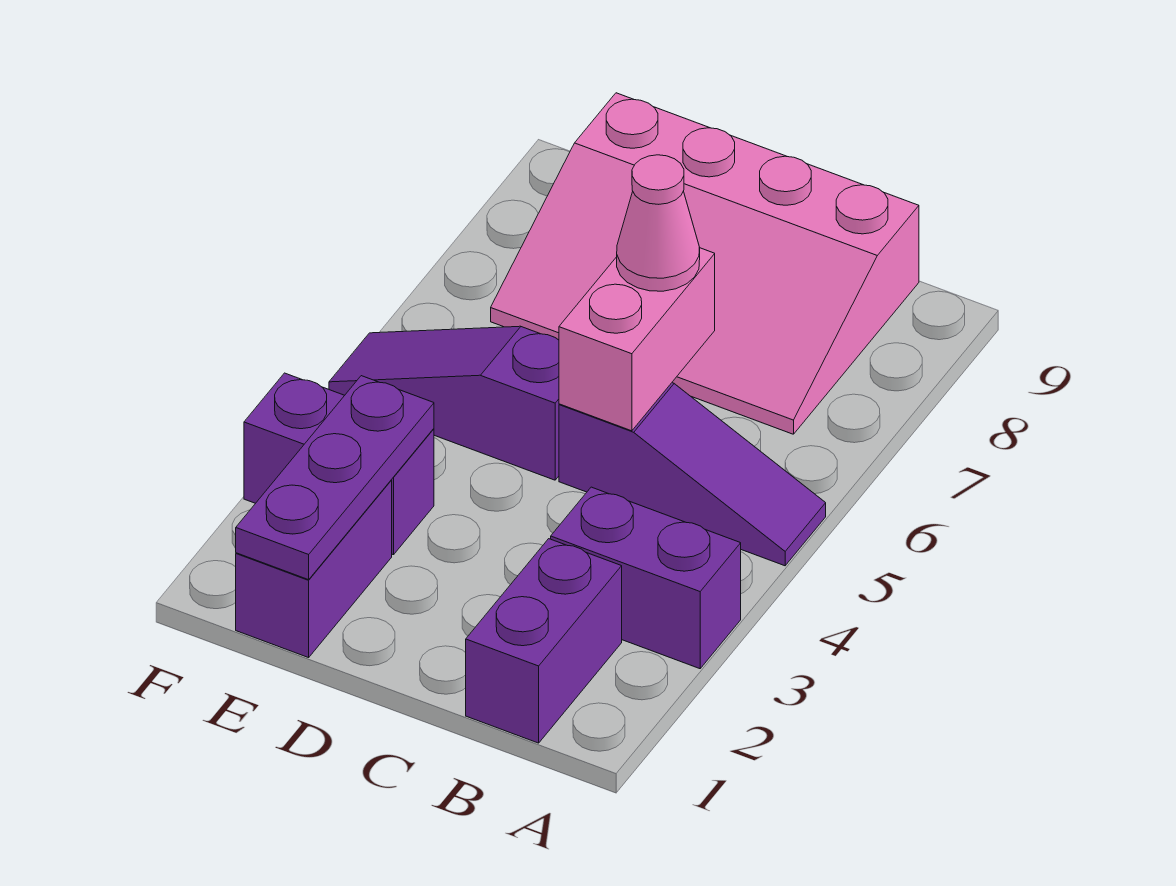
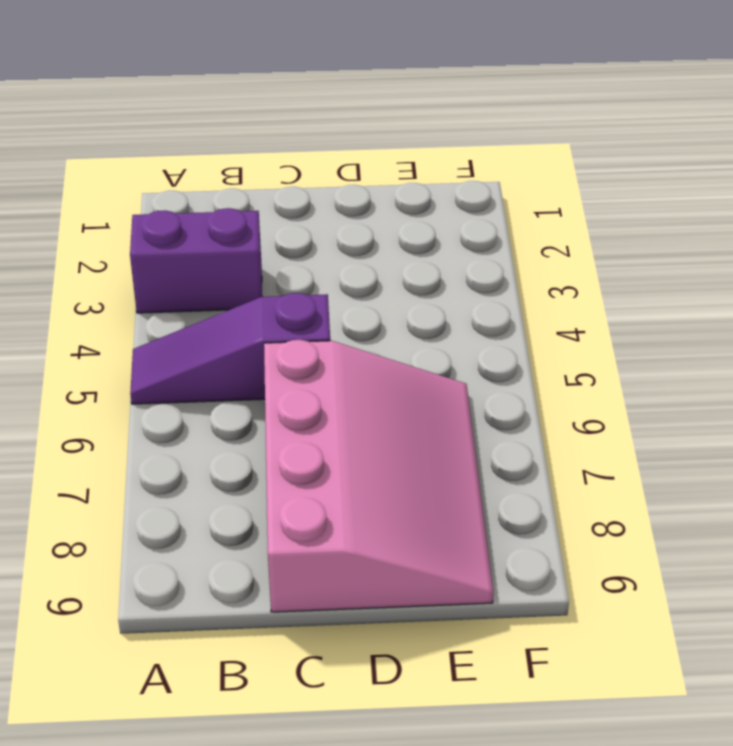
pink slope C6:E9 level 1 top C -> pink slope B7:E9 level 1 top 9
none -> purple brick B1:B2 level 1
none -> purple slope D5:F5 level 1 top D

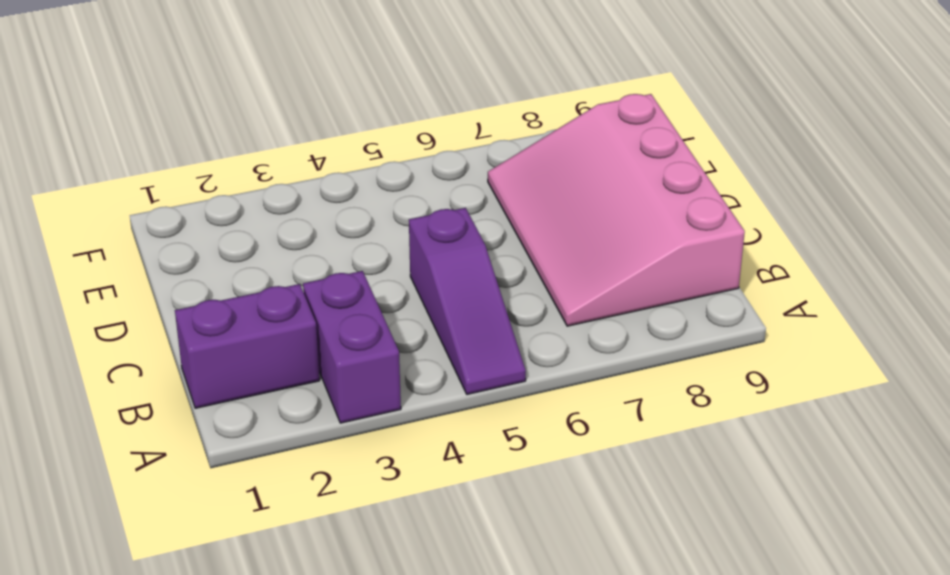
none -> purple slope D5:F5 level 1 top D
none -> purple brick E1:E2 level 1

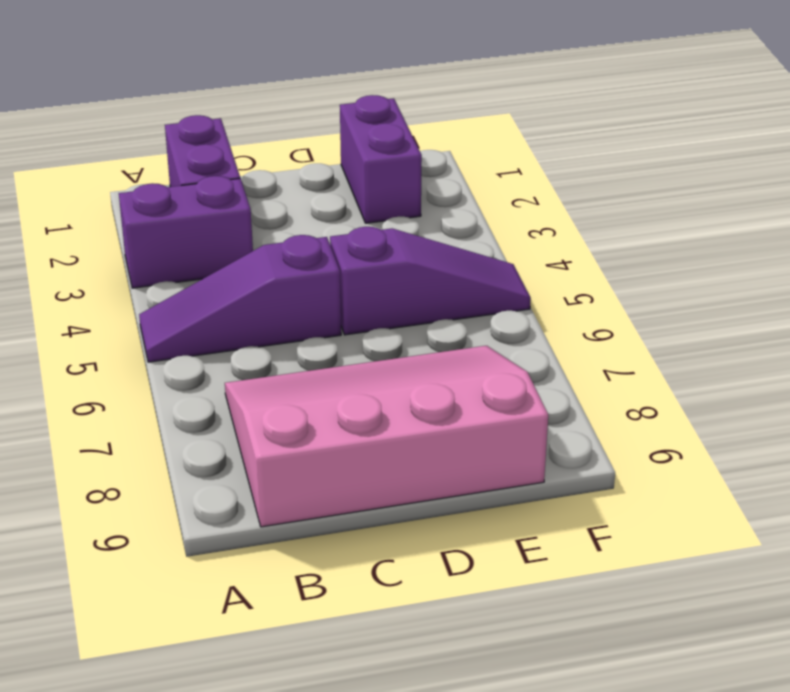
none -> purple brick E3:F3 level 1
none -> pink brick C5:C6 level 2

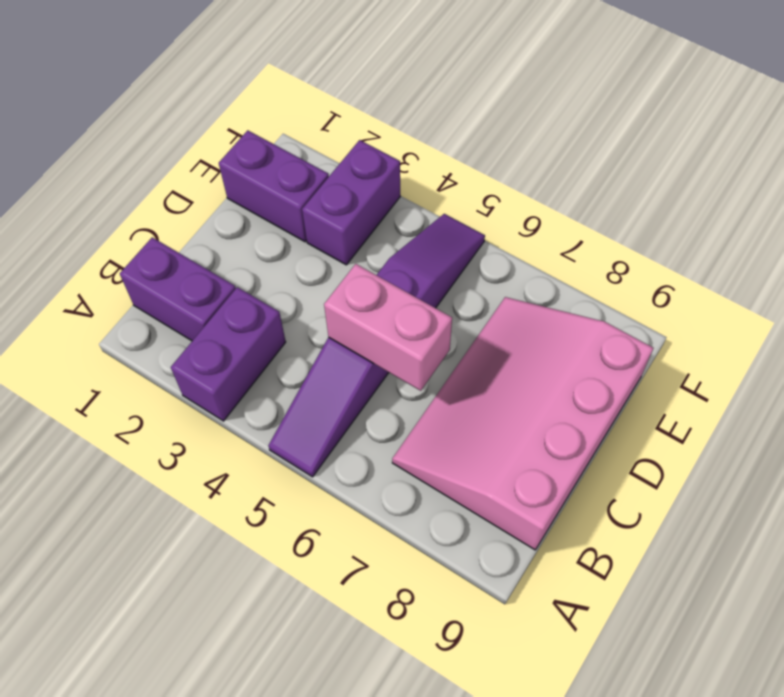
none -> purple plate E1:E3 level 2
none -> pink cone C6 level 3

